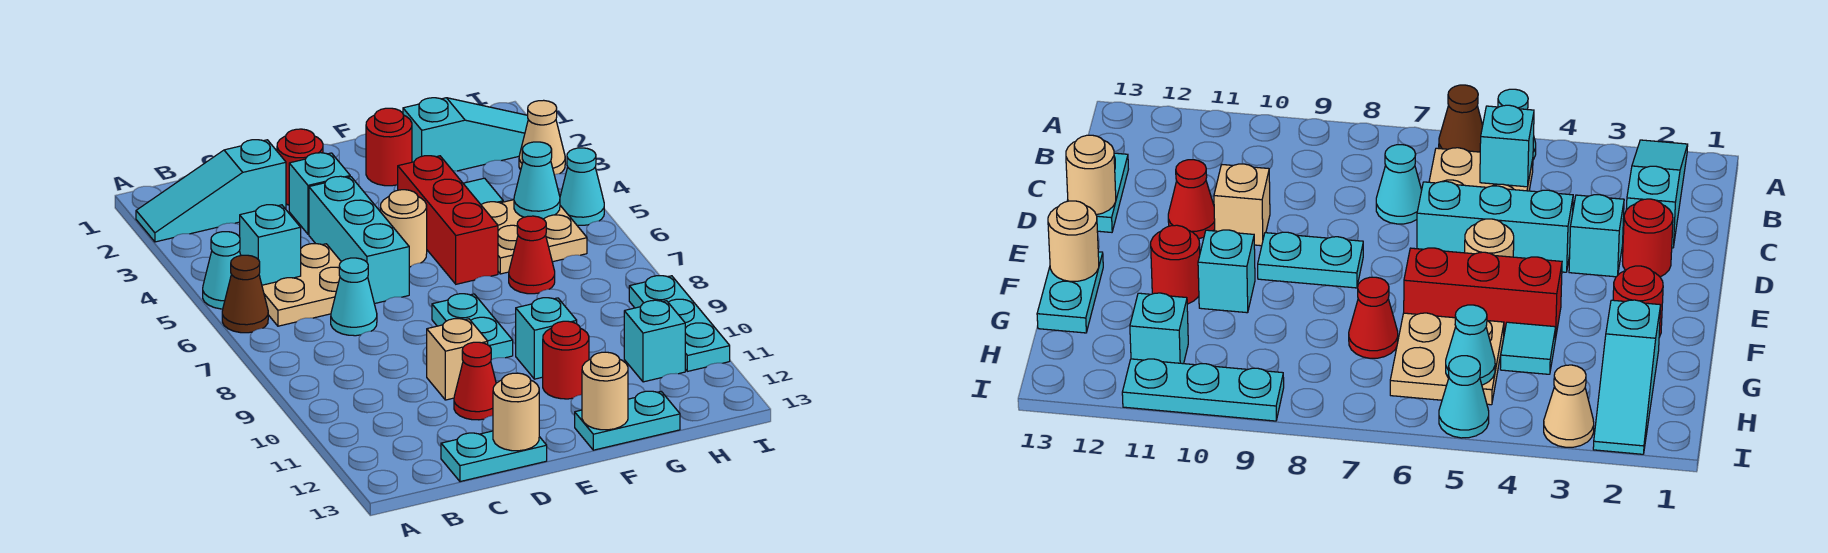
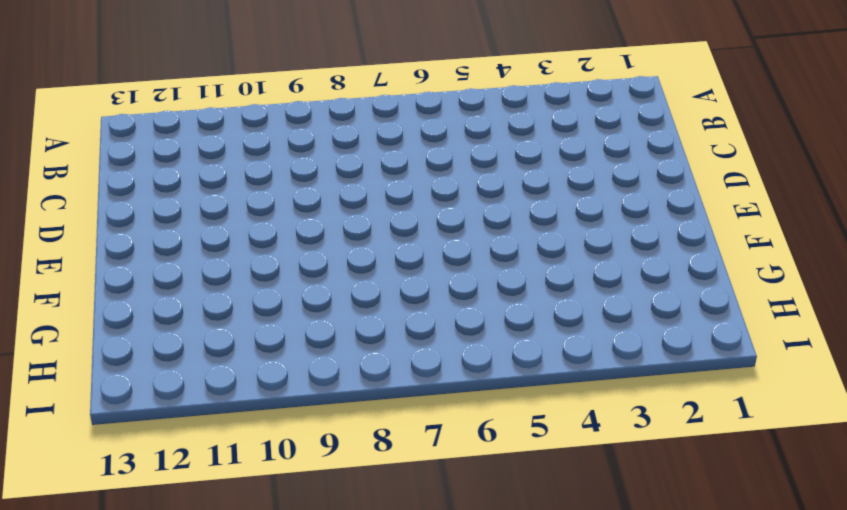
none -> cyan slope A2:C2 level 1 top C
none -> cyan cone A5 level 1
none -> brown cone A6 level 1
none -> tan plate B5:C6 level 1

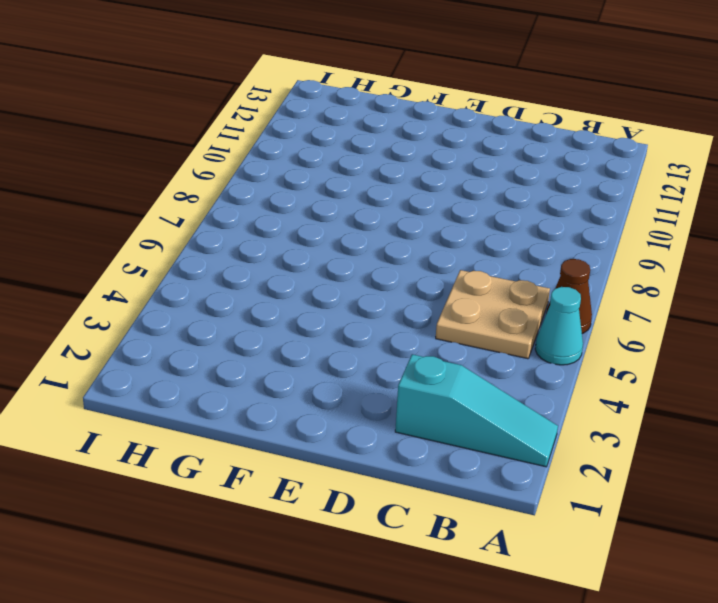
none -> cyan cone C7 level 1
none -> cyan plate C13:D13 level 1
none -> red round brick D2 level 1
none -> cyan brick D3 level 1

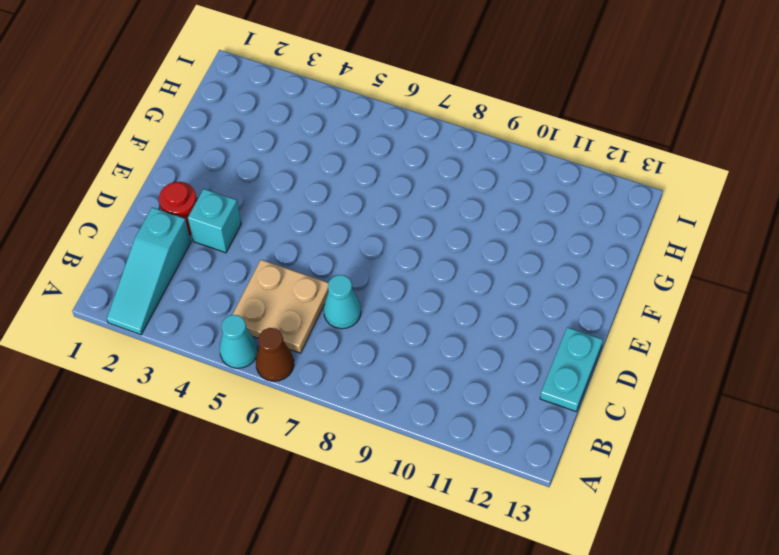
none -> cyan brick D4:D6 level 1
none -> tan brick D10 level 1
none -> red cone D11 level 1
none -> tan round brick E5 level 1

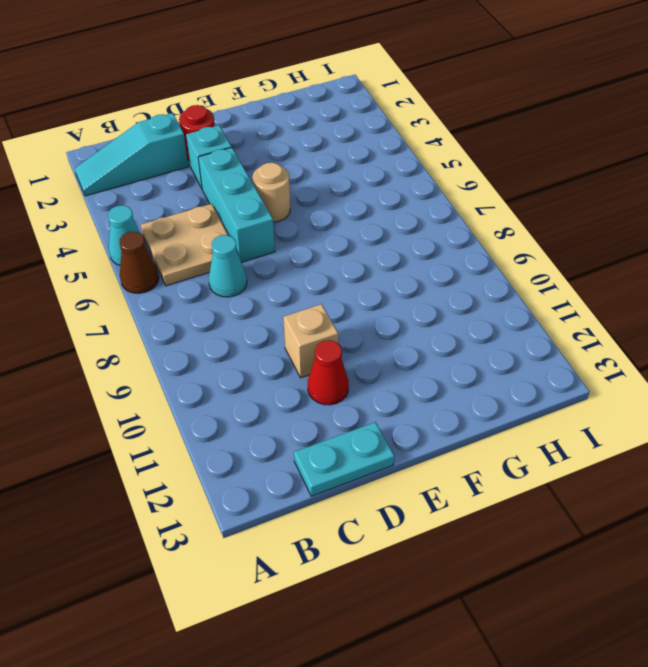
none -> cyan plate E8:E9 level 1
none -> red round brick F2 level 1
none -> red brick F4:F6 level 1
none -> cyan brick F10 level 1

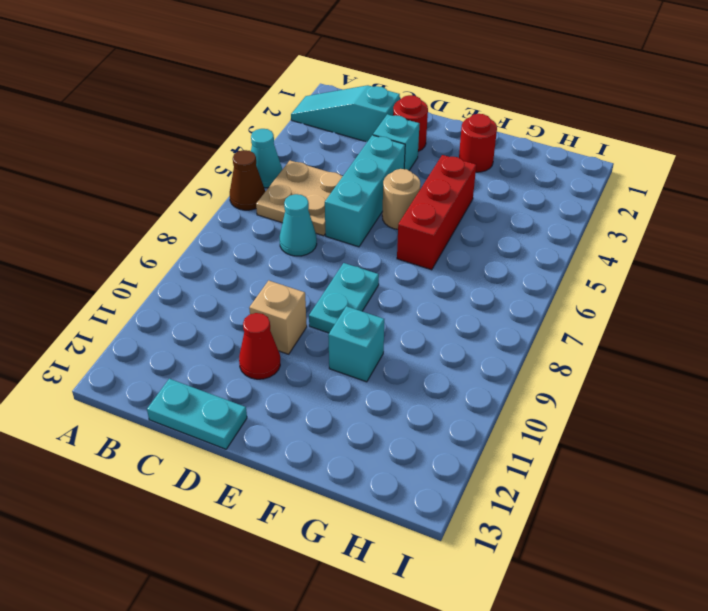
none -> red round brick F11 level 1
none -> cyan plate F13:G13 level 1
none -> cyan slope G2:I2 level 1 top G
none -> cyan tile G4 level 1

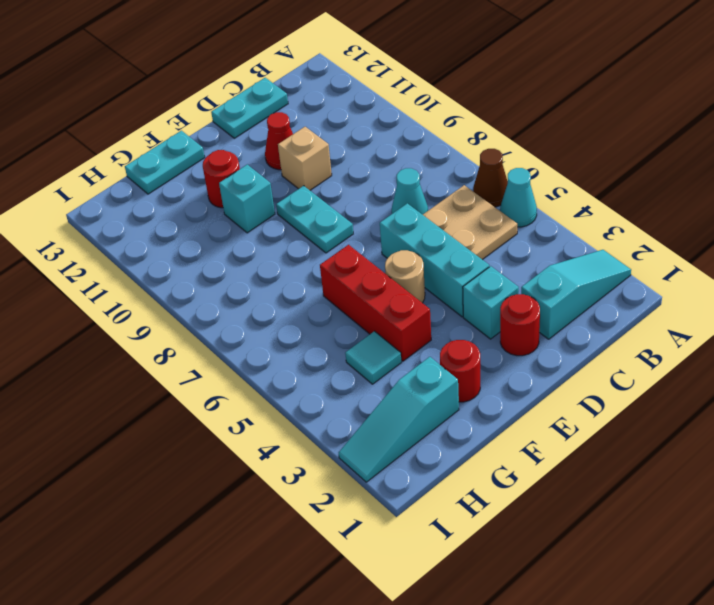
none -> tan plate G5:H6 level 1
none -> red cone G7 level 1
none -> cyan brick H11 level 1
none -> tan cone I3 level 1

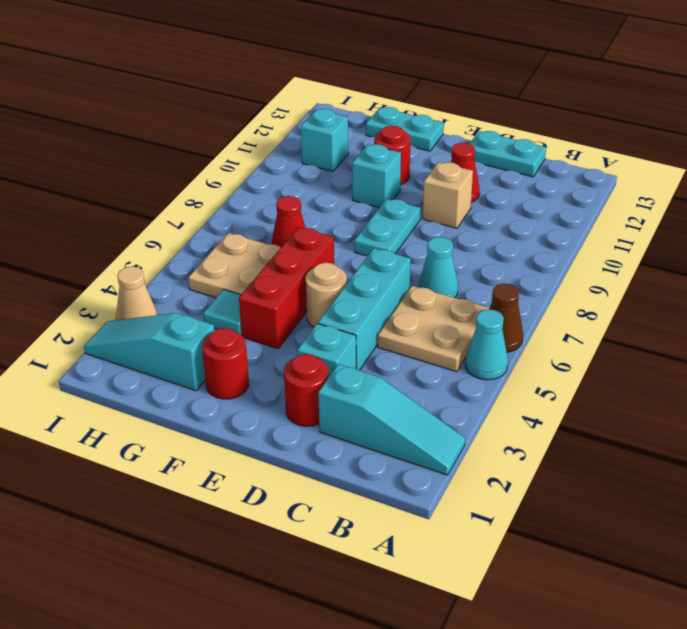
none -> cyan cone I5 level 1
none -> cyan plate I9:I11 level 1
none -> cyan brick B5 level 2
none -> tan round brick D13 level 2

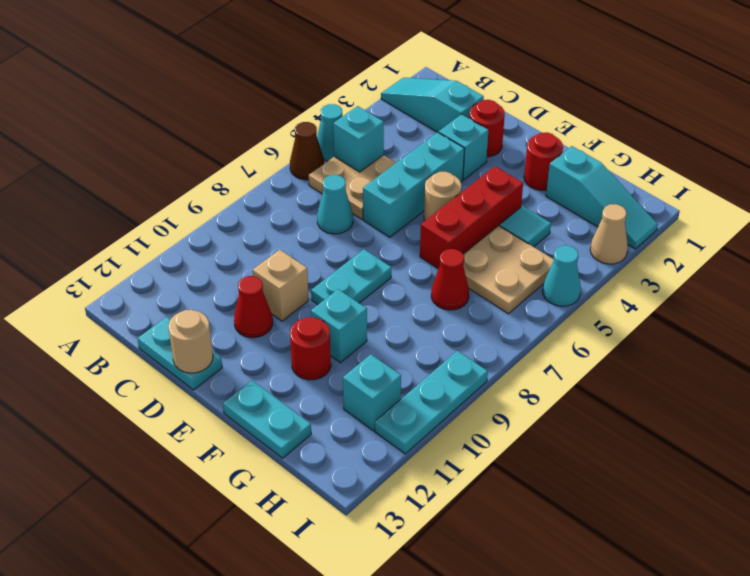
none -> tan round brick F13 level 2
none -> cyan cone H5 level 2

